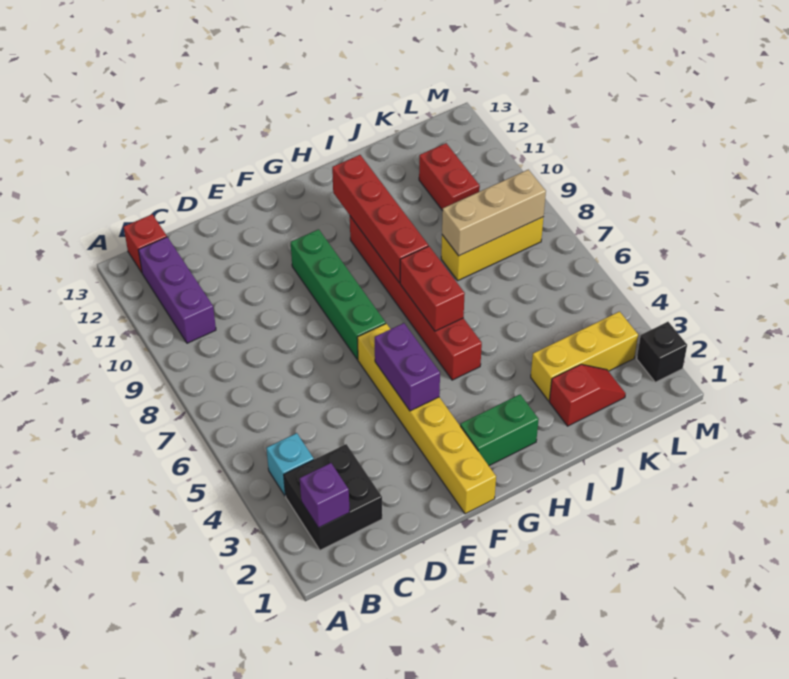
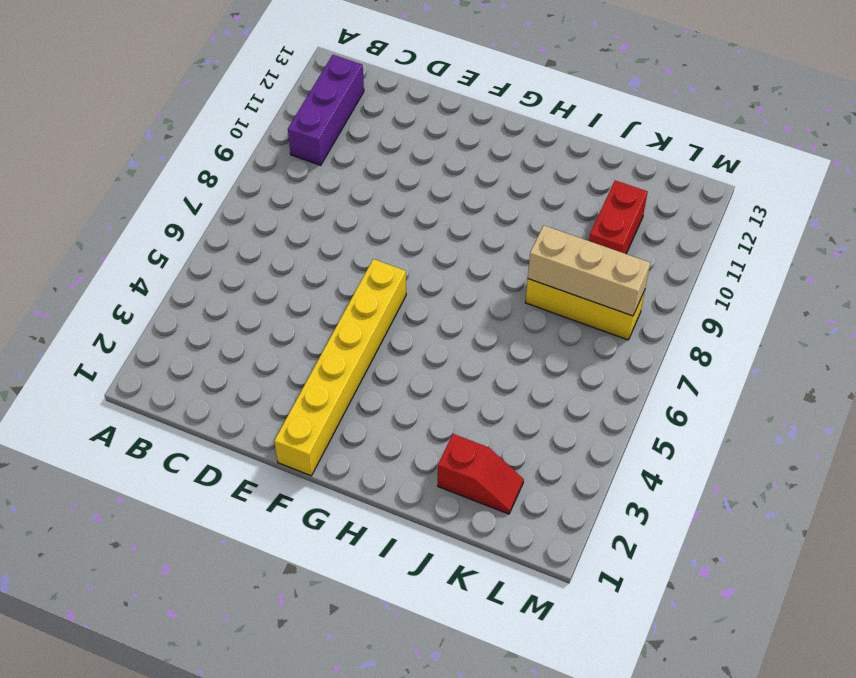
none -> black brick B2:C3 level 1
none -> cyan brick B4 level 1
none -> red brick B13 level 1

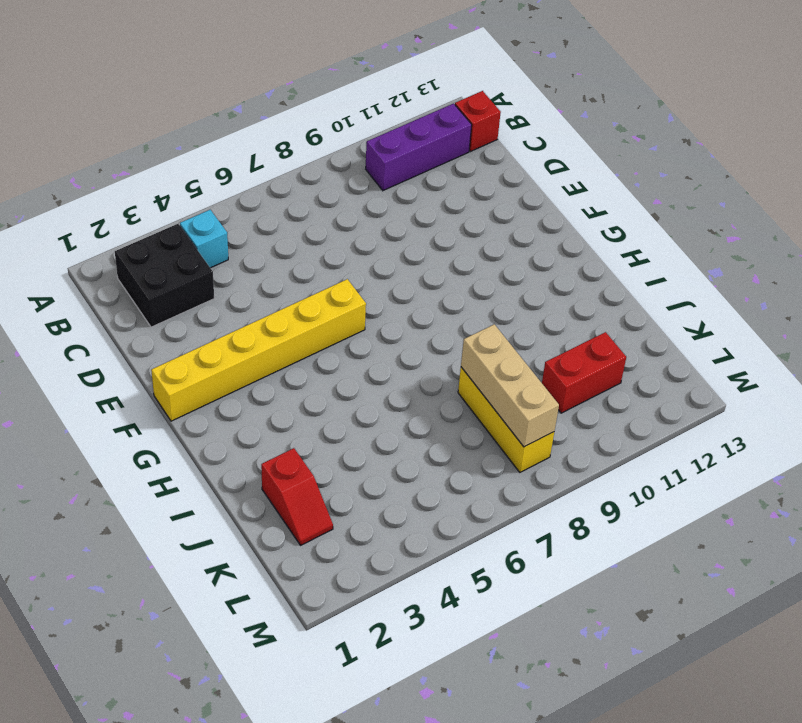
none -> green brick F7:F10 level 1
none -> green brick G2:H2 level 1
none -> red brick H5:H10 level 1

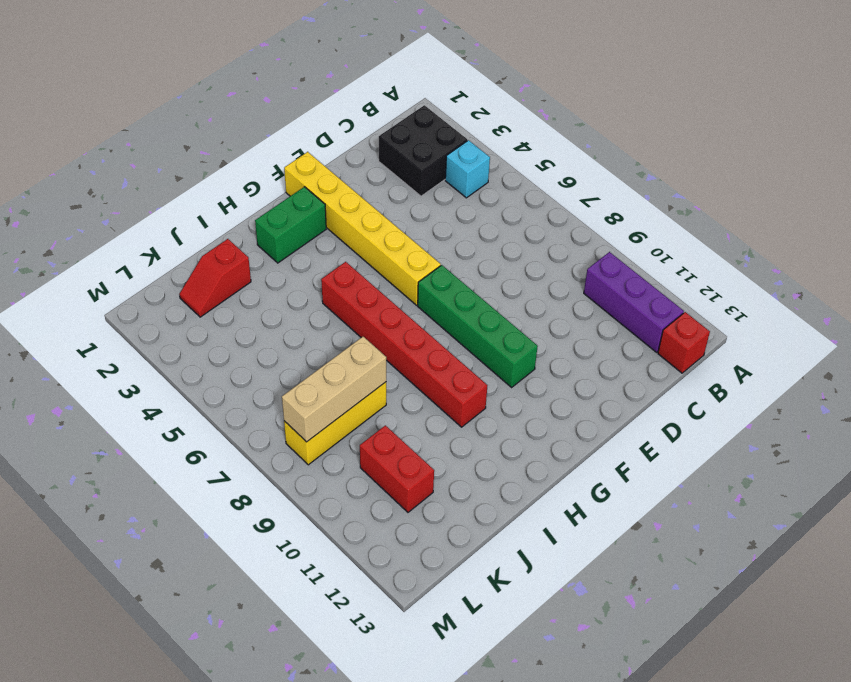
none -> yellow brick J3:L3 level 1
none -> black brick M2 level 1
none -> purple brick B2 level 2

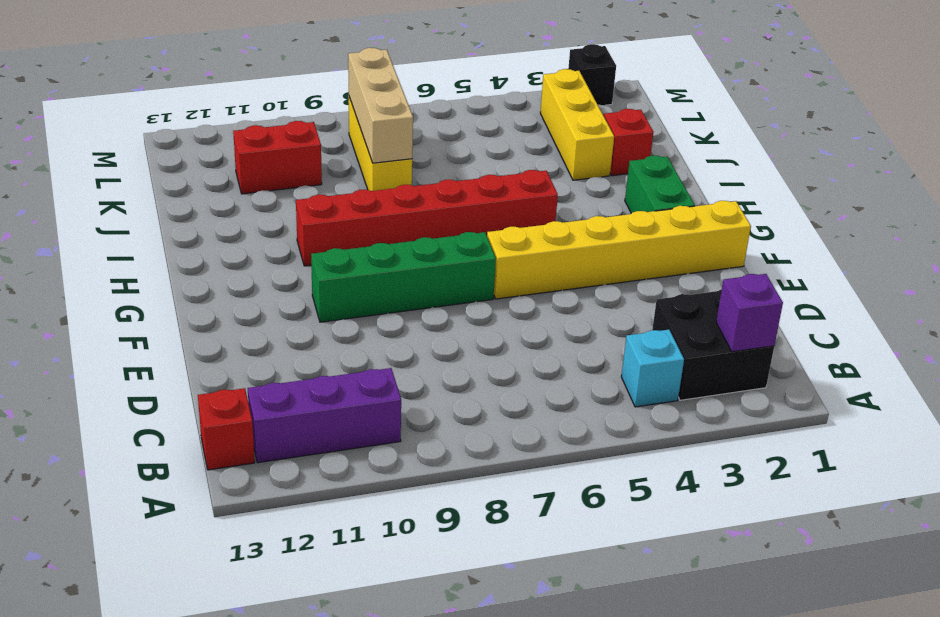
none -> purple brick F4:F5 level 2
none -> red brick H6:H7 level 2
none -> red brick H8:H11 level 2

